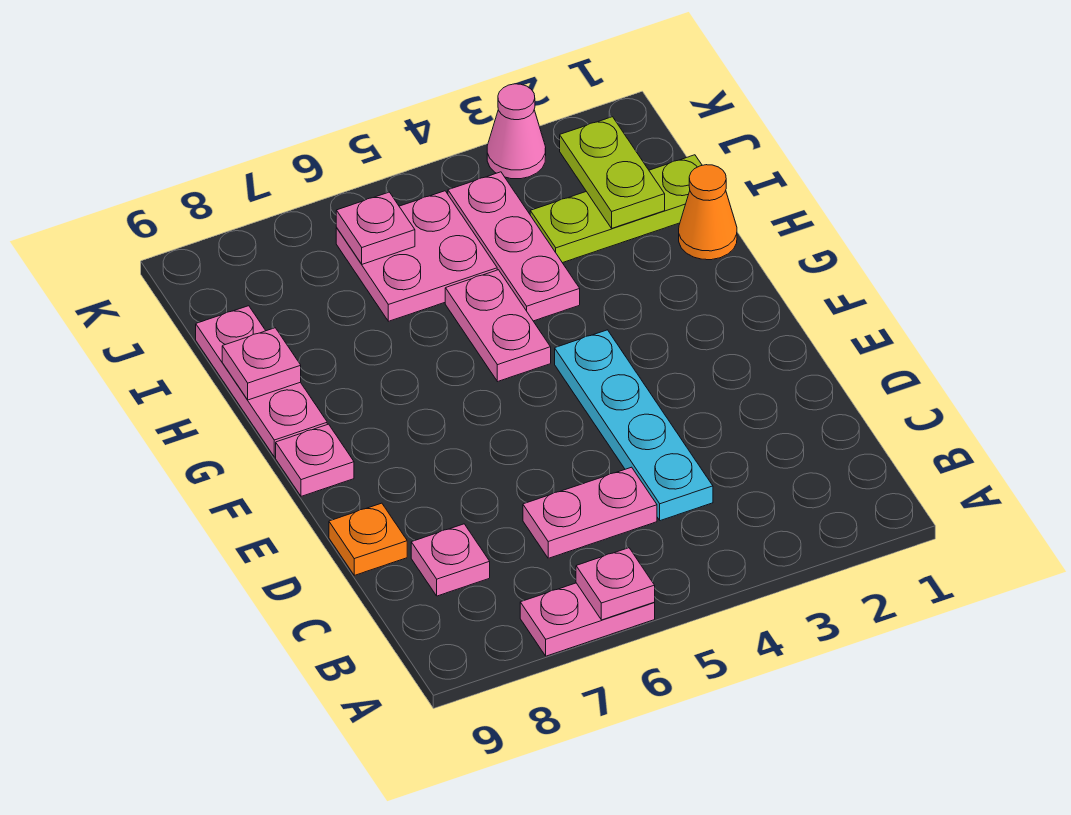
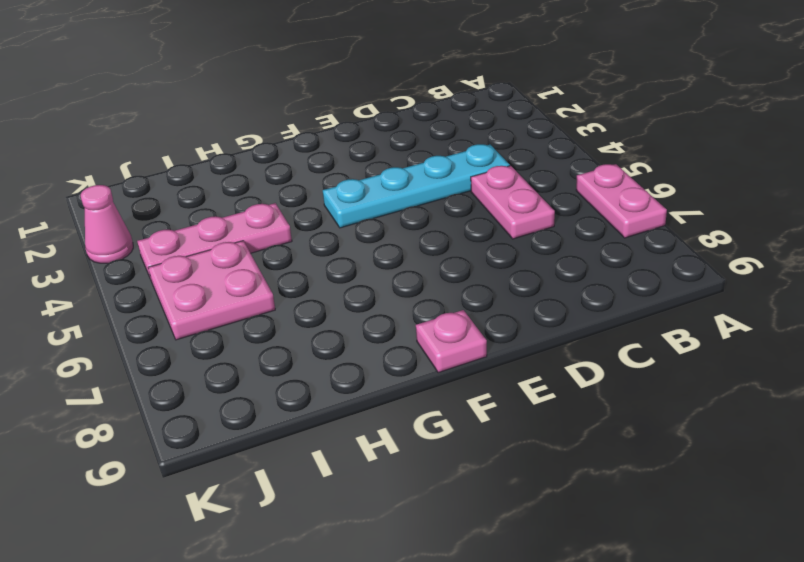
none -> pink plate C8 level 1
none -> orange plate D9 level 1
none -> pink plate G5:H5 level 1

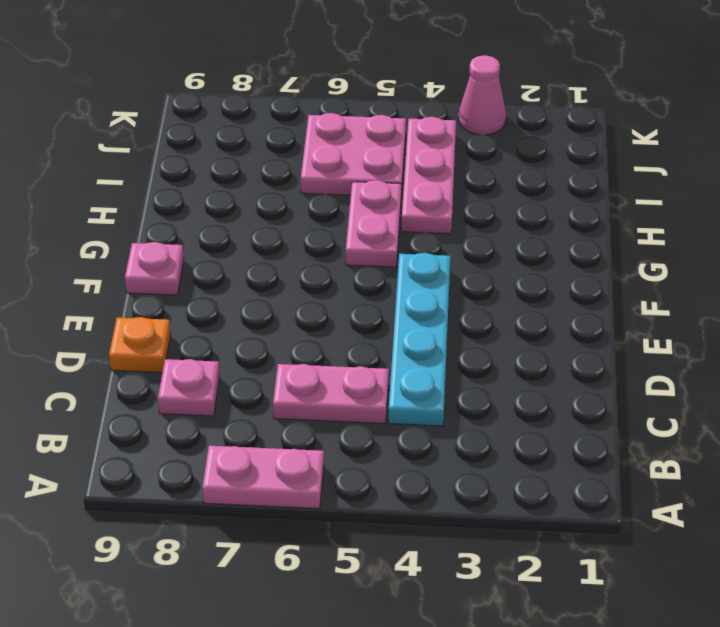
none -> pink plate G9:I9 level 1
none -> orange cone H1 level 1
none -> lime plate I1:I3 level 1

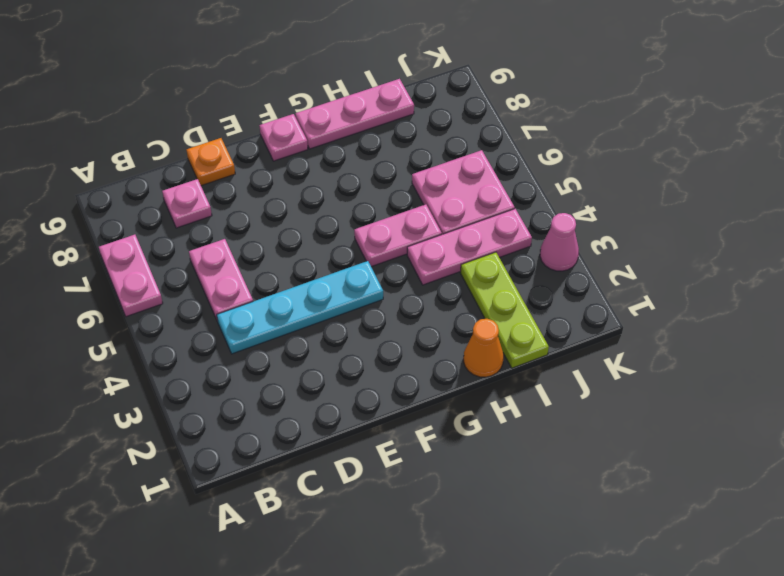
none -> pink plate A6 level 2
none -> pink plate H9 level 2
none -> lime plate I2:J2 level 2

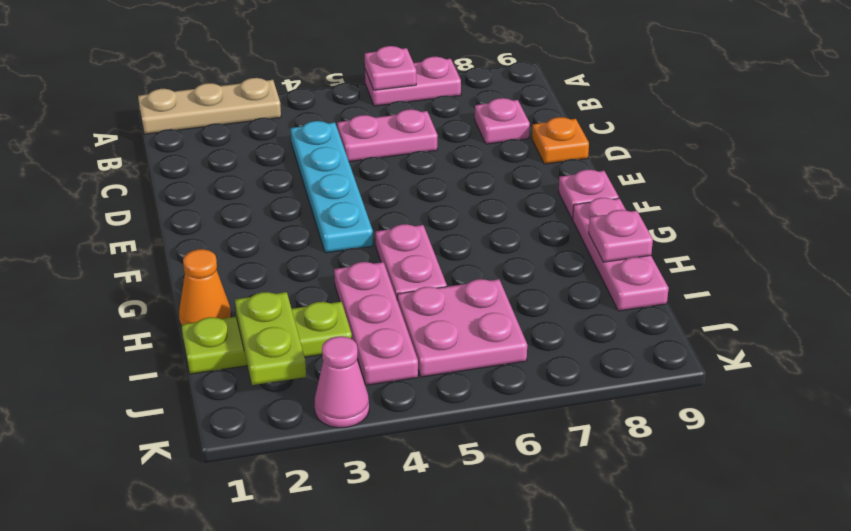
tan plate A1:A3 level 1 -> none
none -> pink plate J6 level 2

